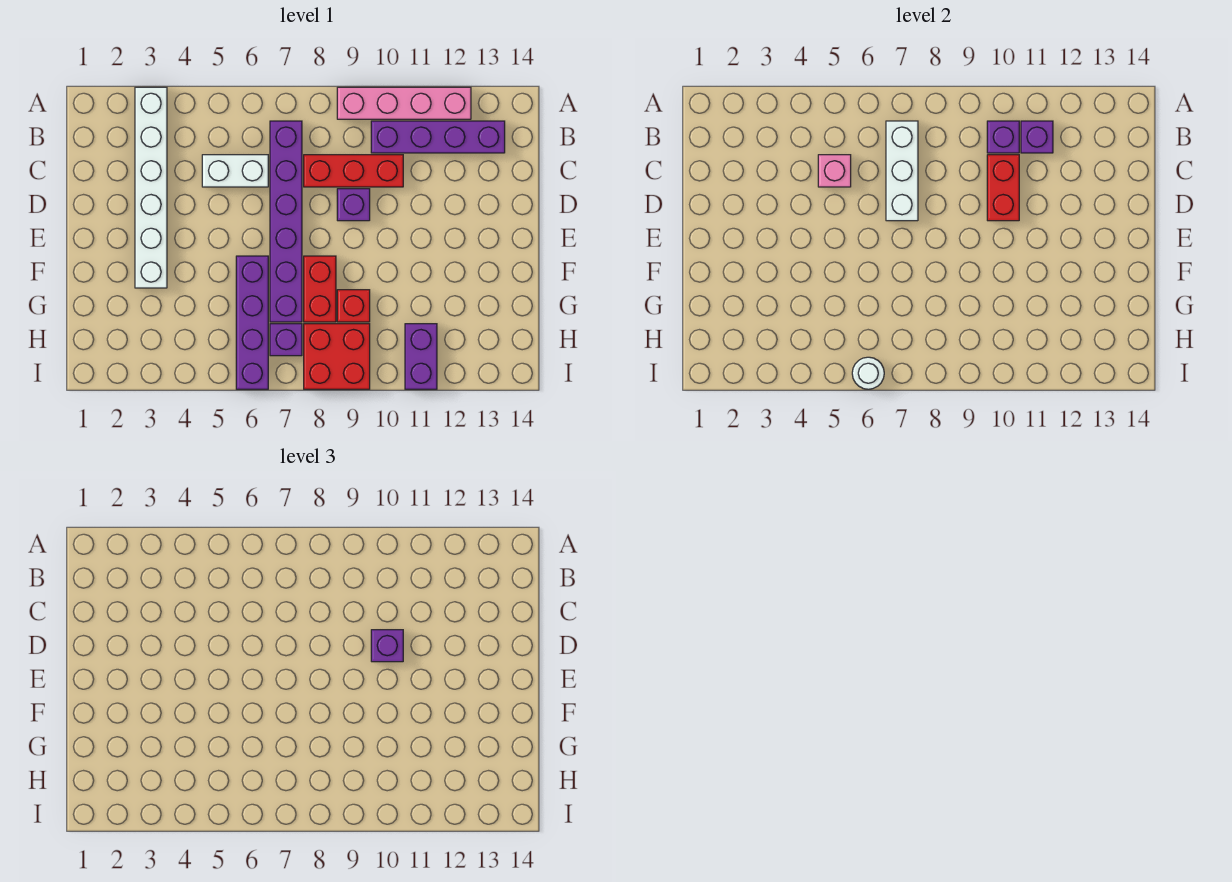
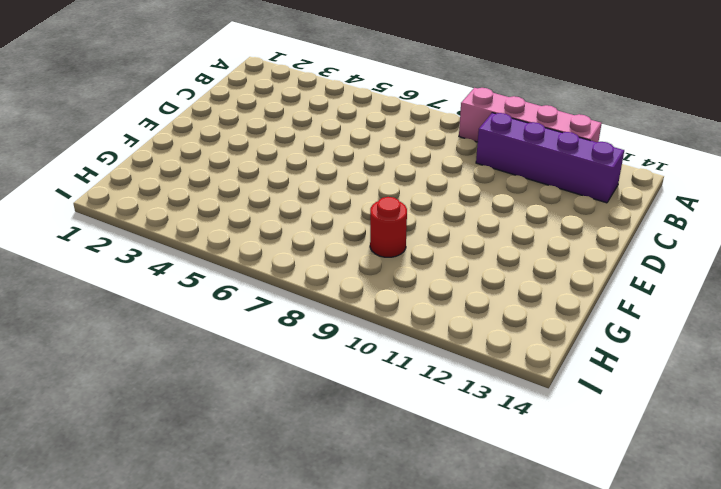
red round brick G9 level 1 -> red brick G9 level 1
none -> white brick A3:F3 level 1
none -> purple brick B7:G7 level 1
none -> white brick C5:C6 level 1

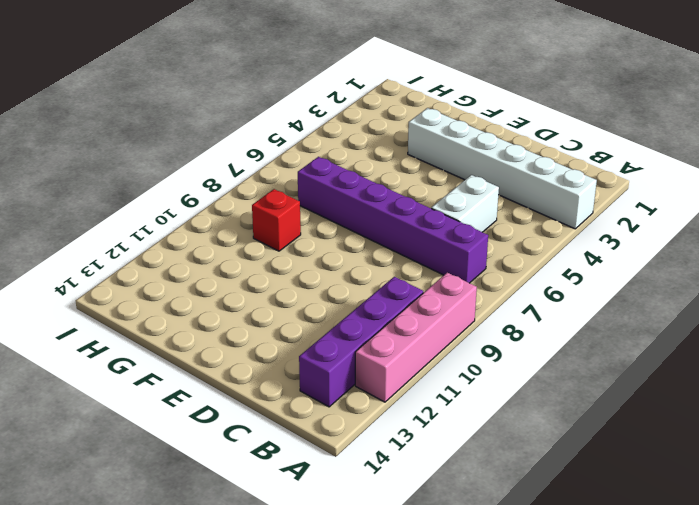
none -> red brick C8:C10 level 1
none -> purple brick D9 level 1
none -> purple brick F6:I6 level 1

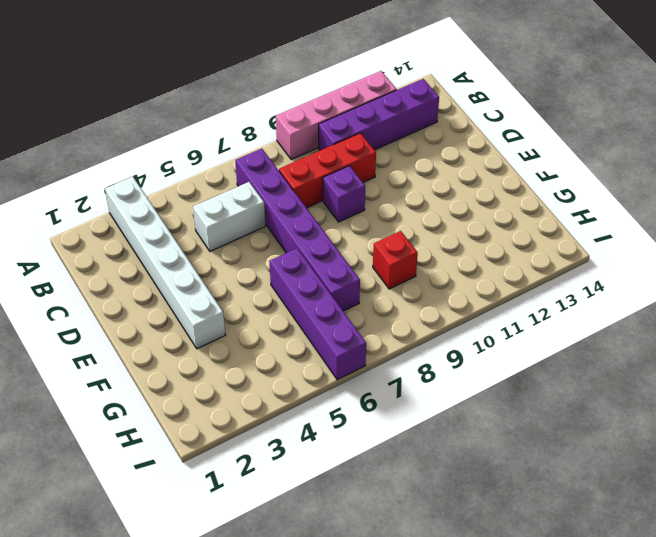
none -> red brick F8:G8 level 1
none -> purple brick H7 level 1
none -> red brick H8:I9 level 1

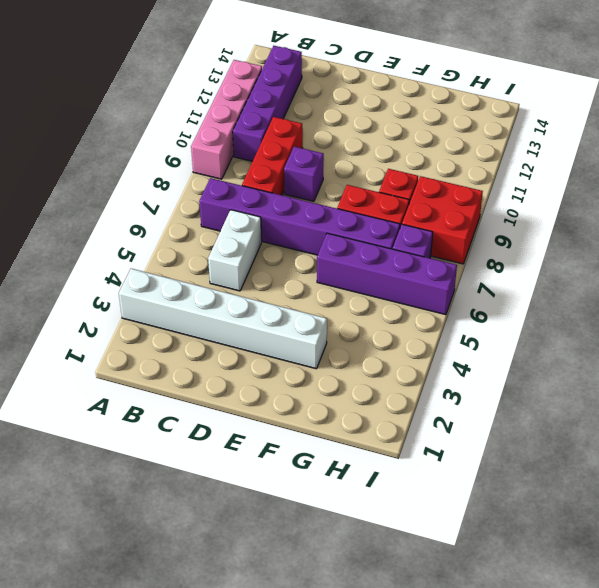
none -> purple brick H11:I11 level 1
none -> white brick B7:D7 level 2
none -> purple brick B10 level 2

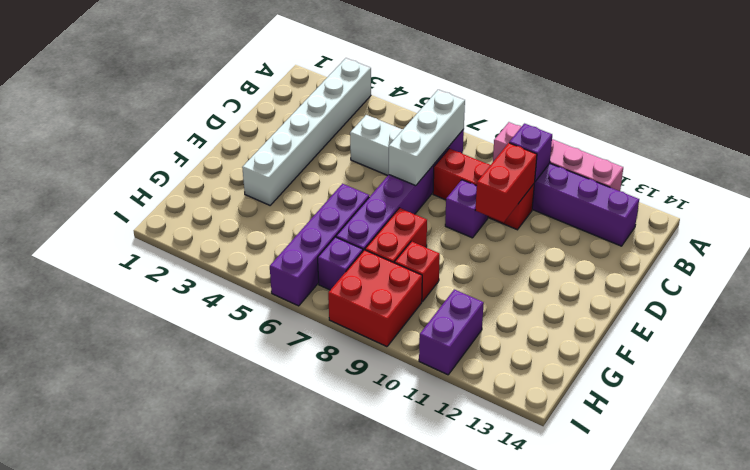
none -> purple brick B11 level 2
none -> pink brick C5 level 2
none -> white round brick I6 level 2

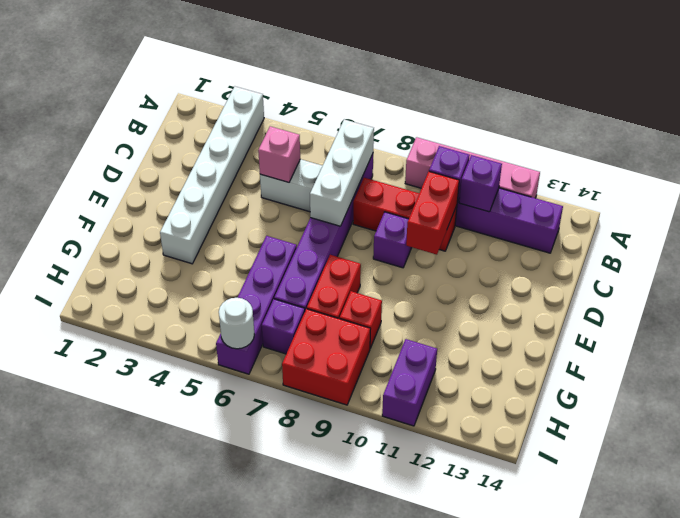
none -> purple brick D10 level 3

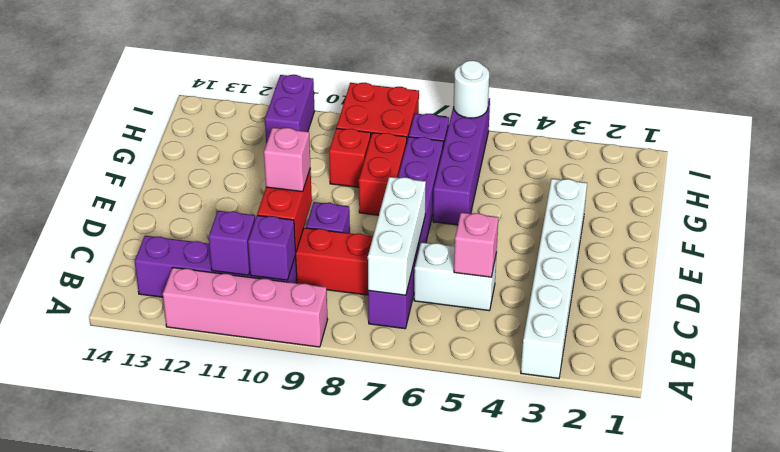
pink brick D10 level 3 -> purple brick D10 level 3

